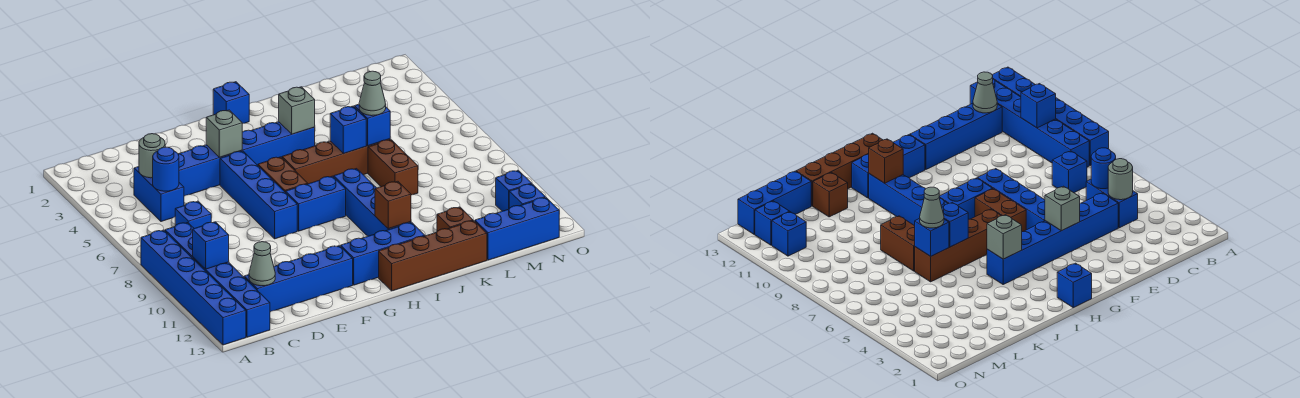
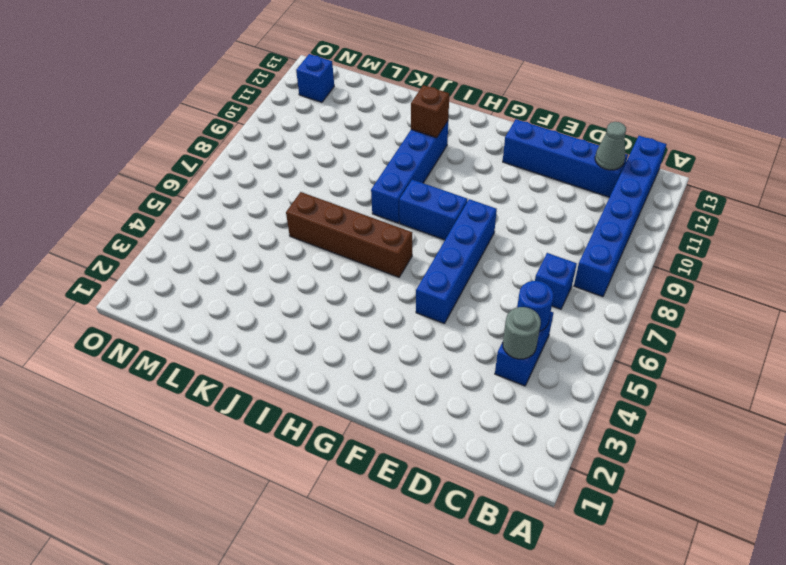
none -> blue brick A8:A13 level 1
none -> blue brick D4:I4 level 1
none -> brown brick G6:G7 level 1

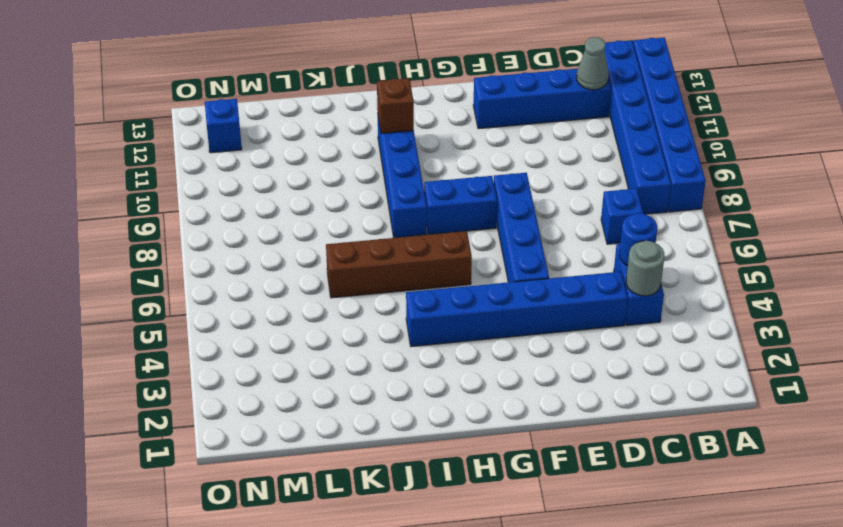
none -> brown brick G6:G7 level 1
none -> blue brick G12:I12 level 1
none -> blue brick H1 level 1

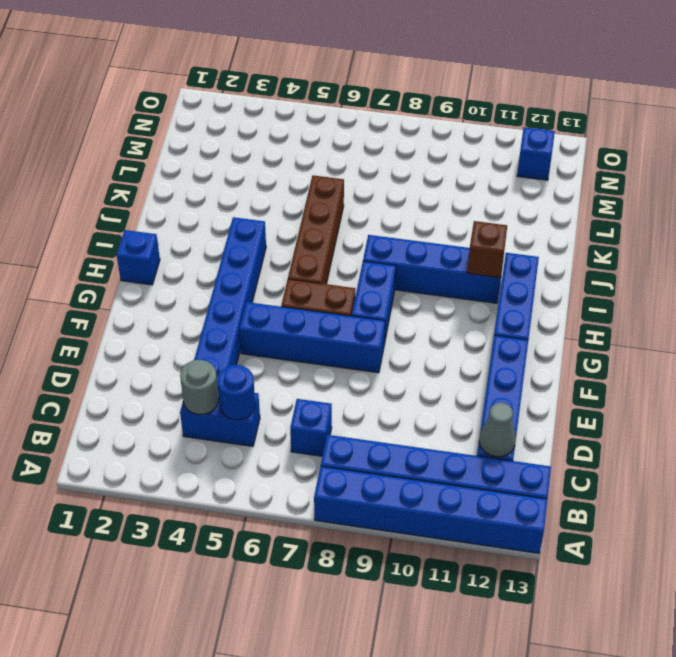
none -> brown brick H13:K13 level 1
none -> brown brick K7:K8 level 1
none -> brown brick K12 level 1

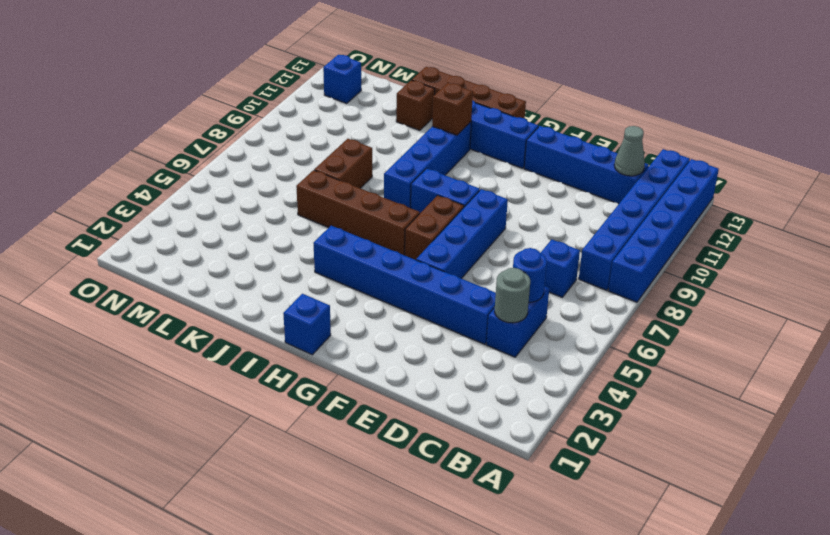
none -> blue brick L13:N13 level 1
none -> blue brick N11 level 1
none -> blue brick B10 level 2

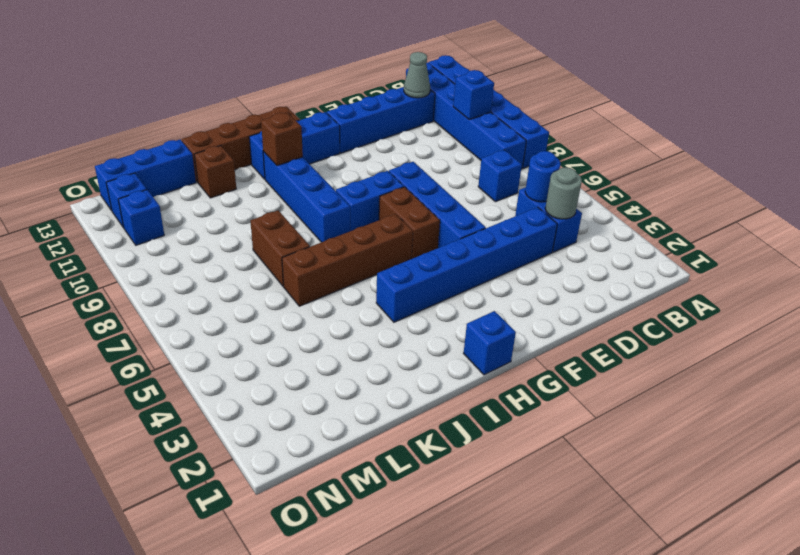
none -> grey brick F4 level 2
none -> grey brick I4 level 2
none -> blue brick J6 level 2

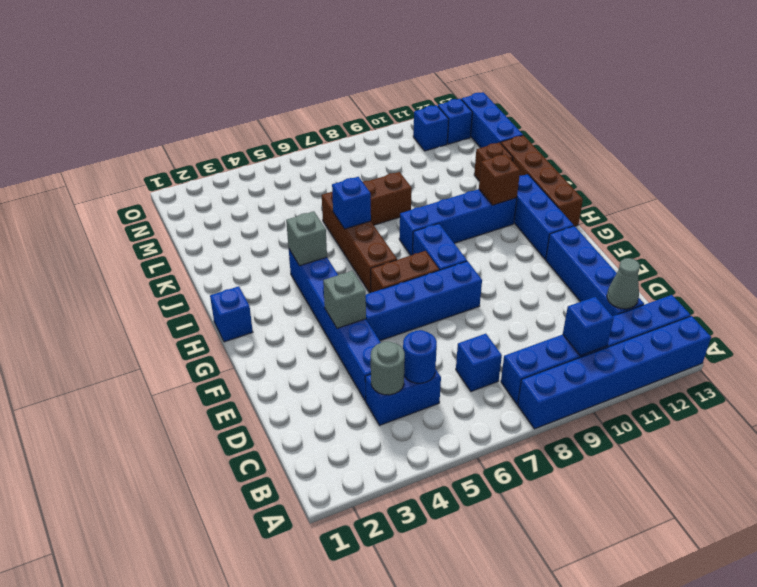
none -> blue brick K6 level 2
none -> grey cone K6 level 3

